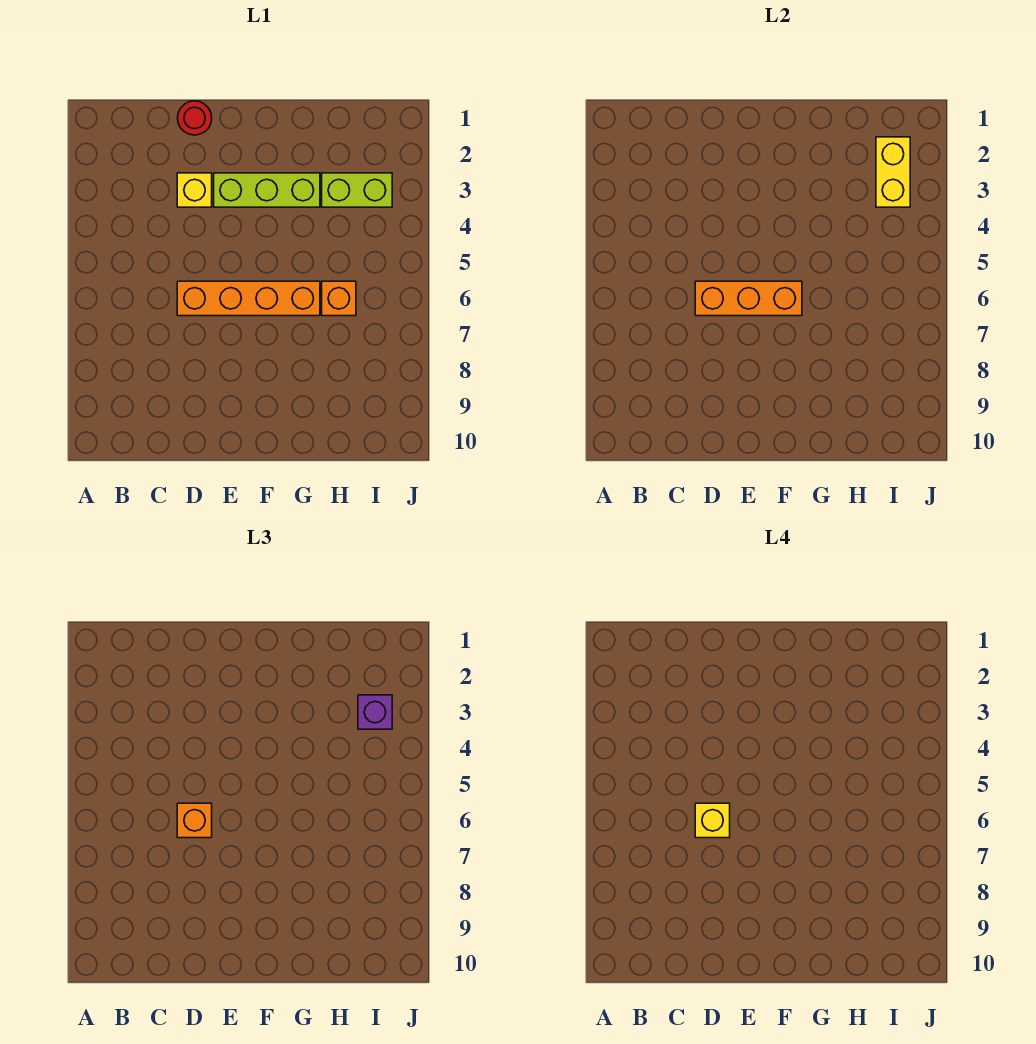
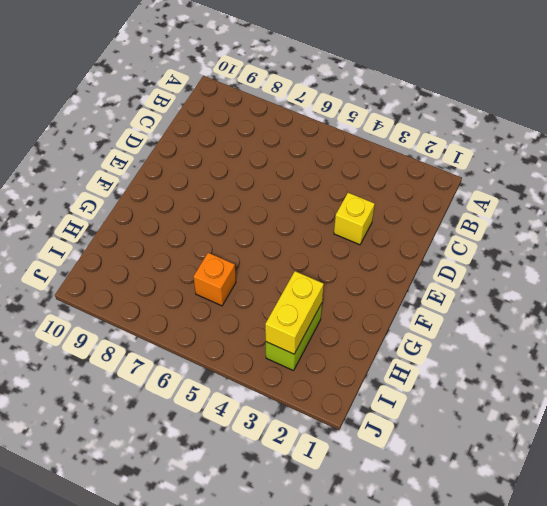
yellow brick H3:I3 level 2 -> yellow brick I2:I3 level 2
none -> red round brick D1 level 1
none -> orange brick D6:G6 level 1

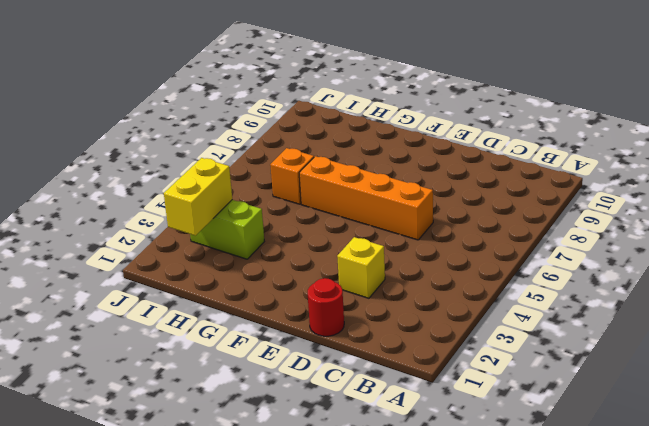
none -> lime brick E3:G3 level 1
none -> orange brick D6:F6 level 2

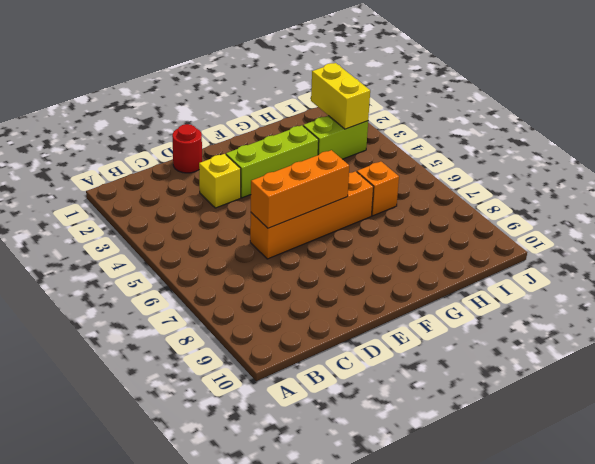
none -> orange brick D6 level 3
none -> purple brick I3 level 3

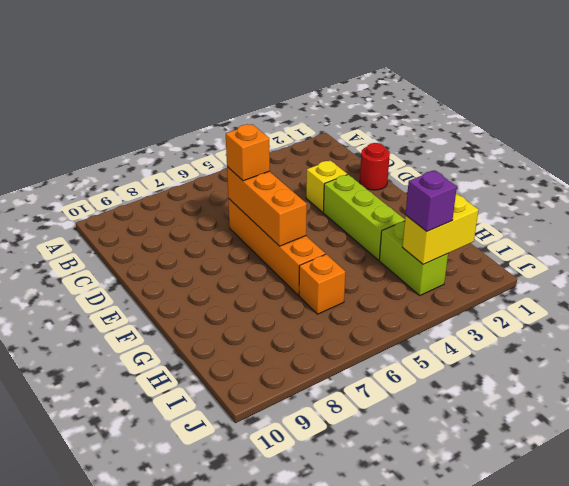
none -> yellow brick D6 level 4

